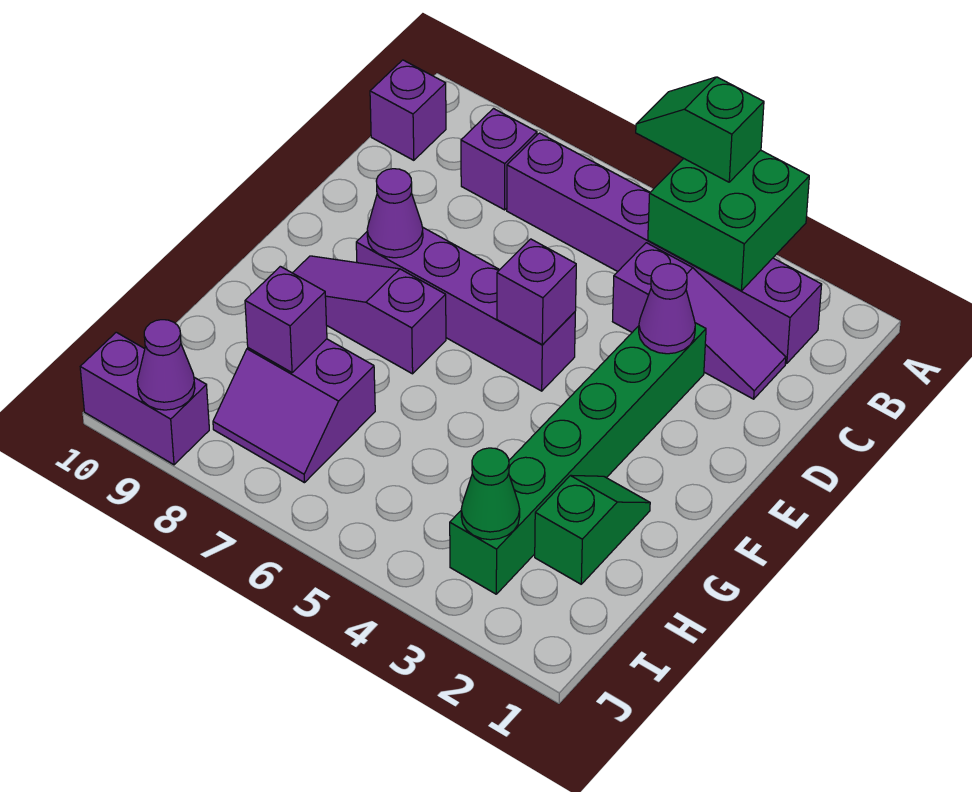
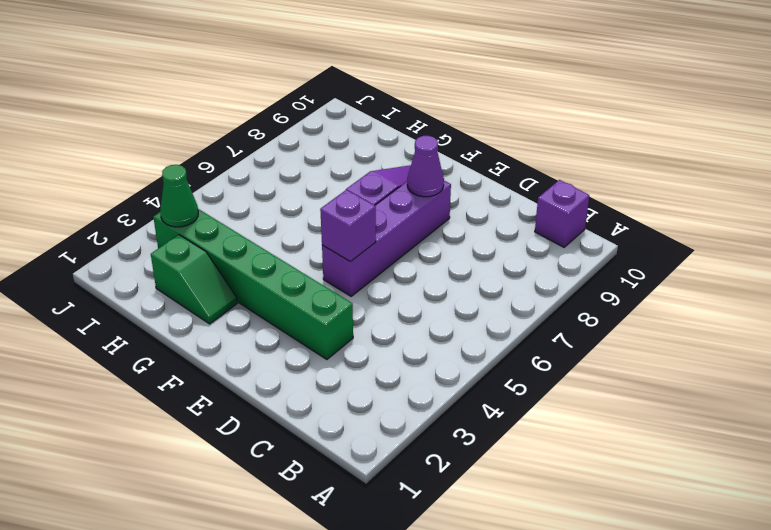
none -> purple brick B2:B7 level 1
none -> purple brick B8 level 1
none -> purple slope C2:C4 level 1 top 4

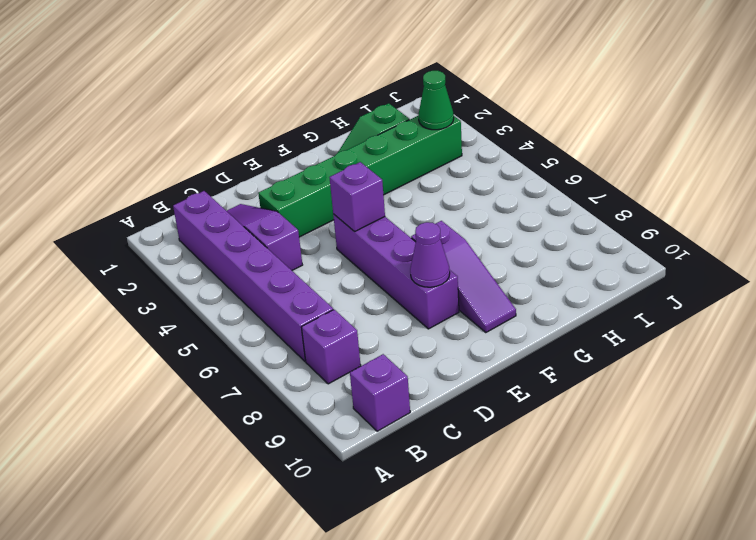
none -> purple slope H7:I8 level 1 top H
none -> purple brick J9:J10 level 1
none -> green brick A3:B4 level 2

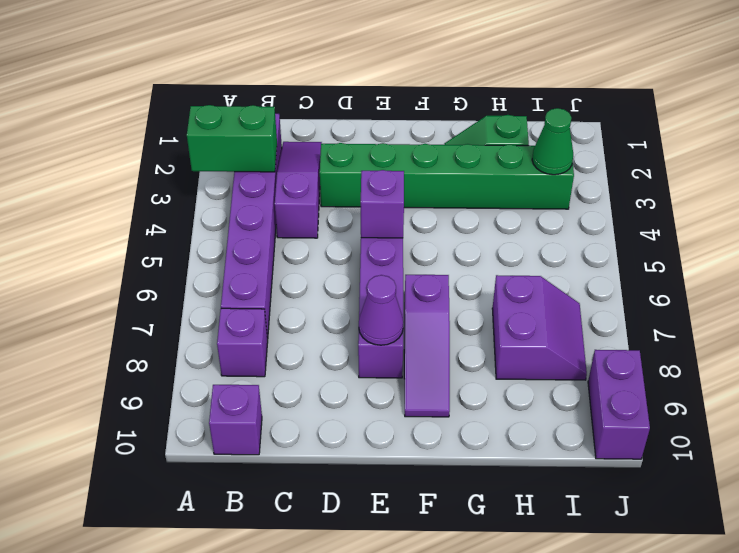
green brick A3:B3 level 2 -> green brick A3:B4 level 2
none -> purple cone D3 level 2
none -> purple brick H8 level 2
none -> purple cone J9 level 2

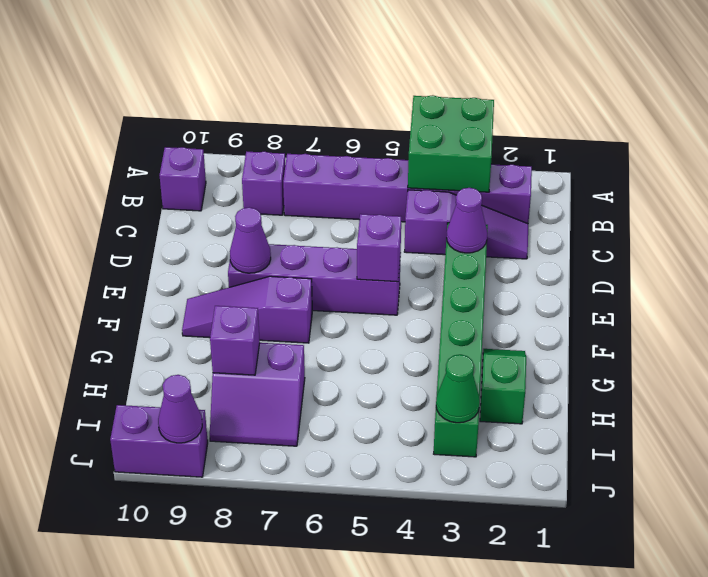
none -> green slope A4:A5 level 3 top 4

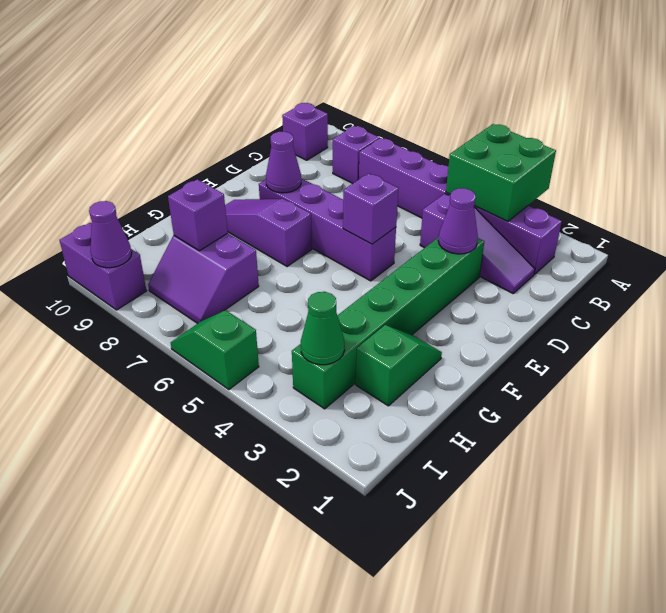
green slope J5:J6 level 1 top 5 -> green slope A4:A5 level 3 top 4

